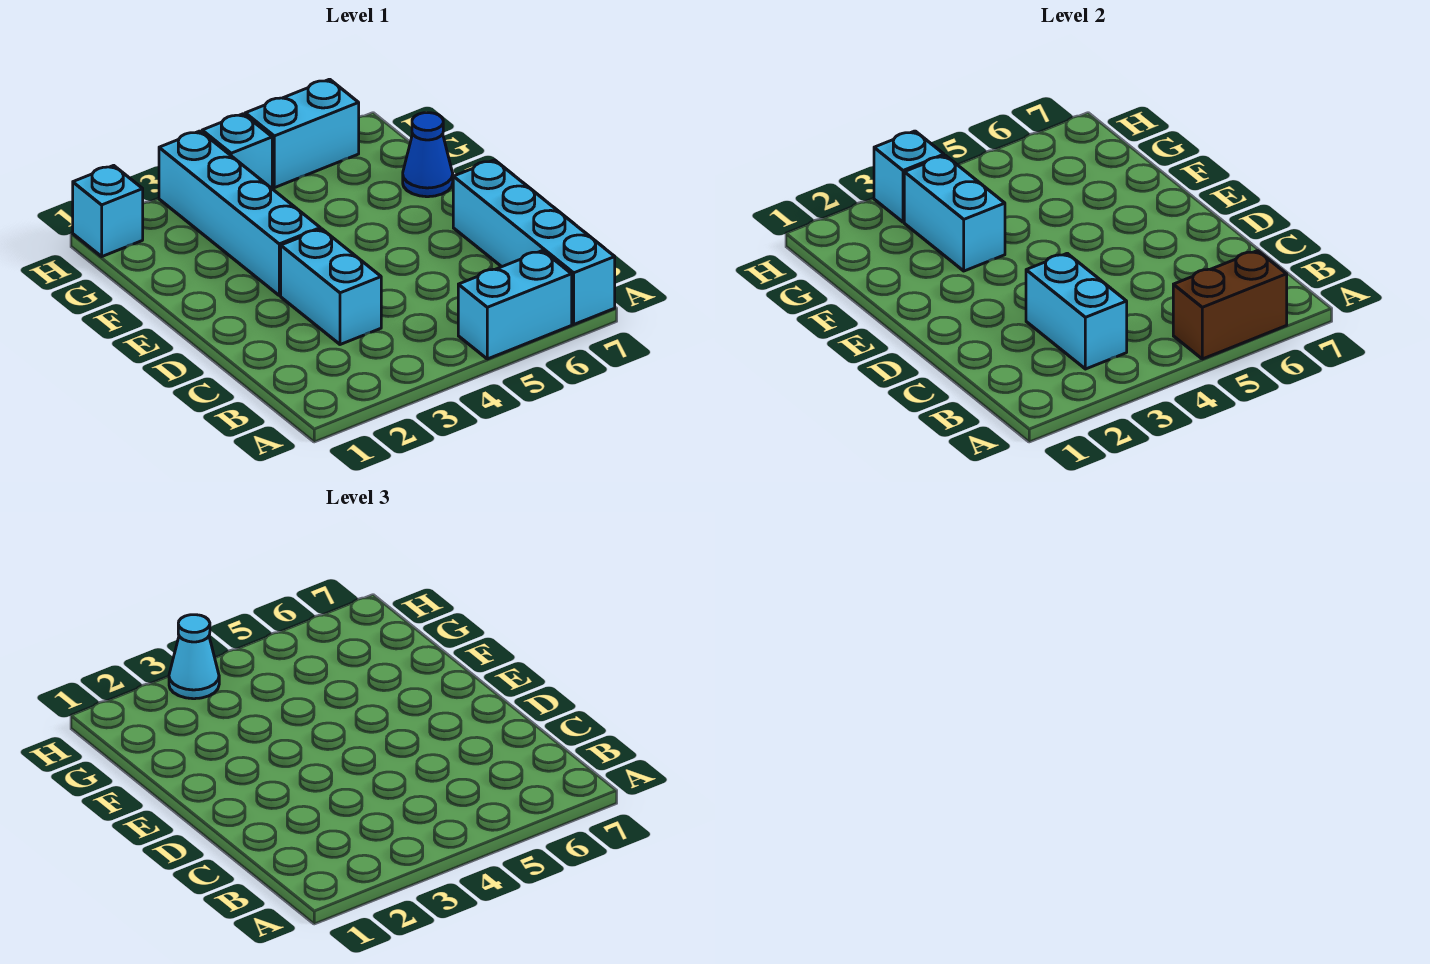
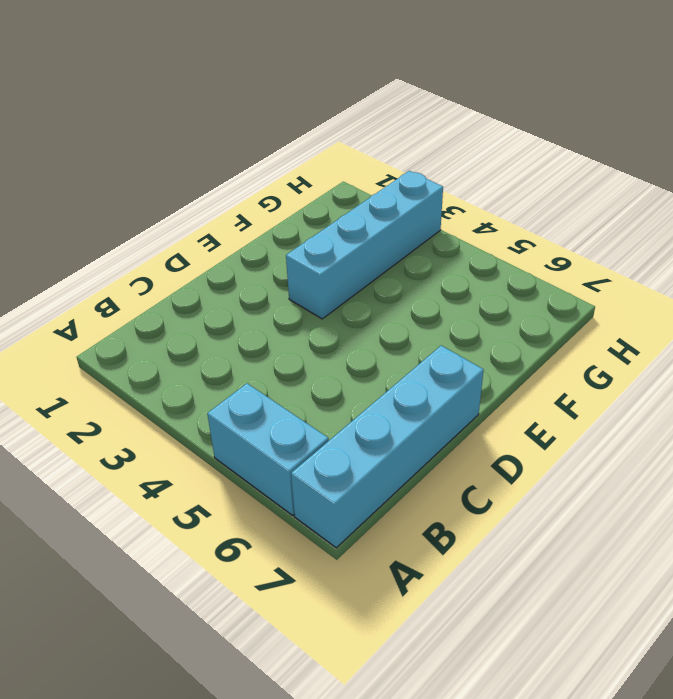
none -> cyan brick C3:D3 level 1
none -> blue cone F7 level 1
none -> cyan brick H1 level 1

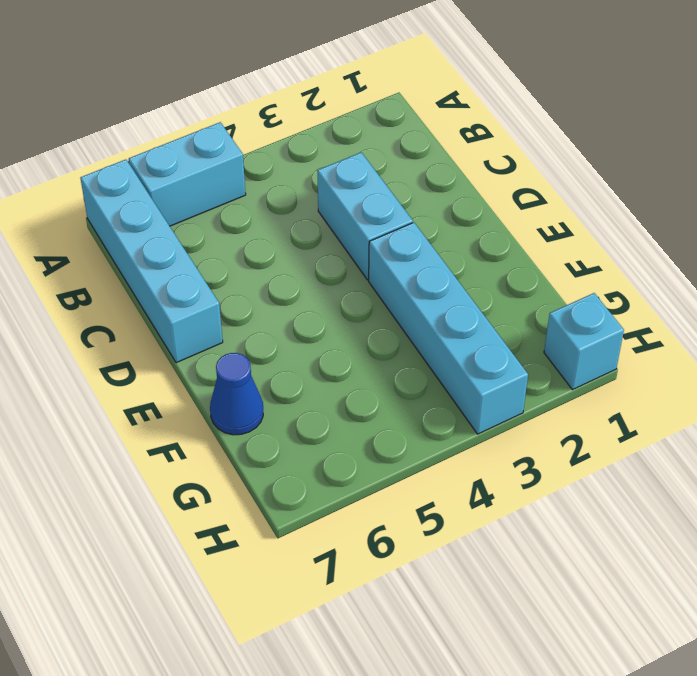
none -> cyan brick H4 level 1
none -> cyan brick H5:H6 level 1
none -> brown brick A5:A6 level 2

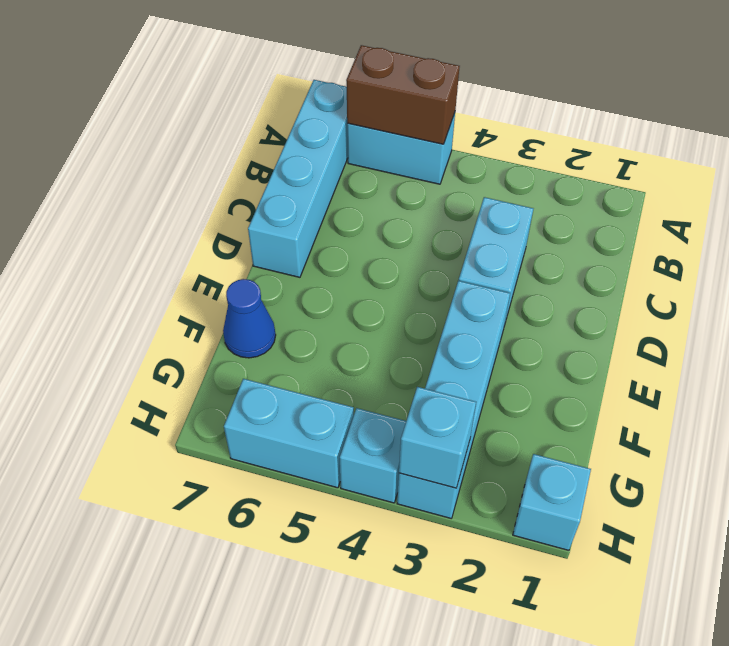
none -> cyan brick B3:C3 level 2
none -> cyan brick F3:G3 level 2
none -> cyan cone H3 level 3

